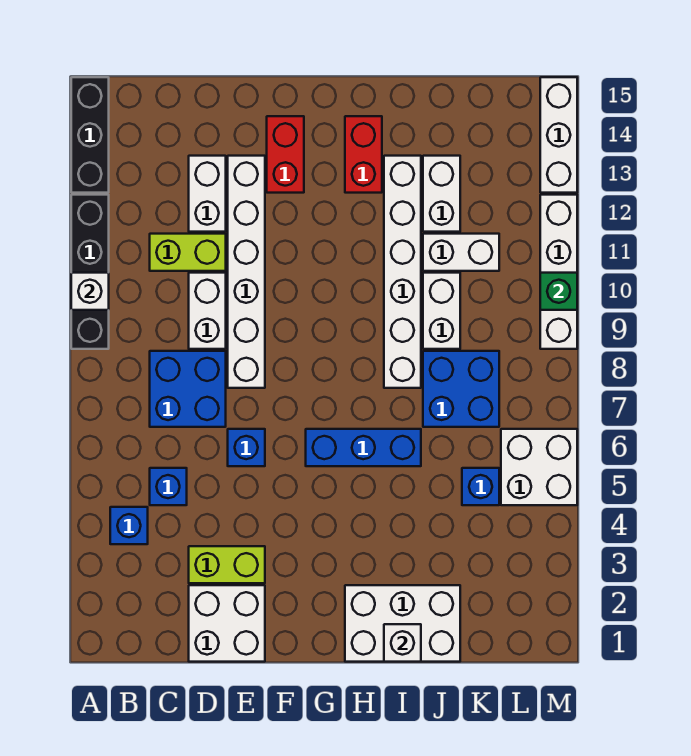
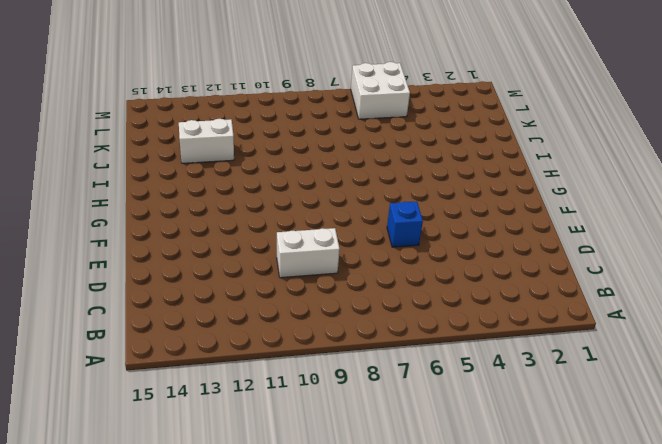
none -> black brick A9:A12 level 1
none -> black brick A13:A15 level 1
none -> blue brick B4 level 1

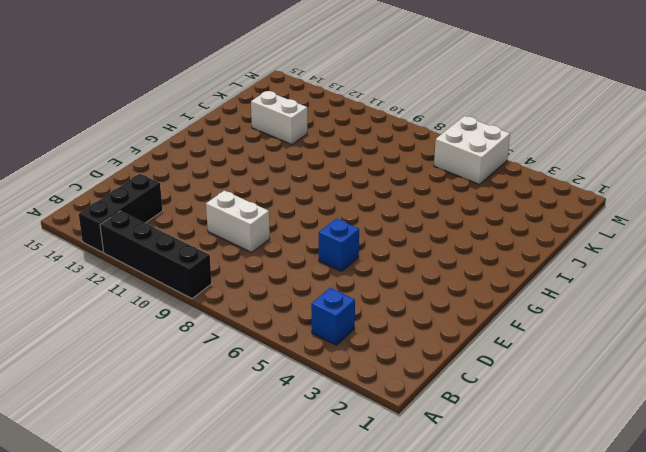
black brick A13:C13 level 1 -> black brick A13:A15 level 1
none -> blue brick C5 level 1
none -> blue brick C7:D8 level 1
none -> lime brick C11:D11 level 1

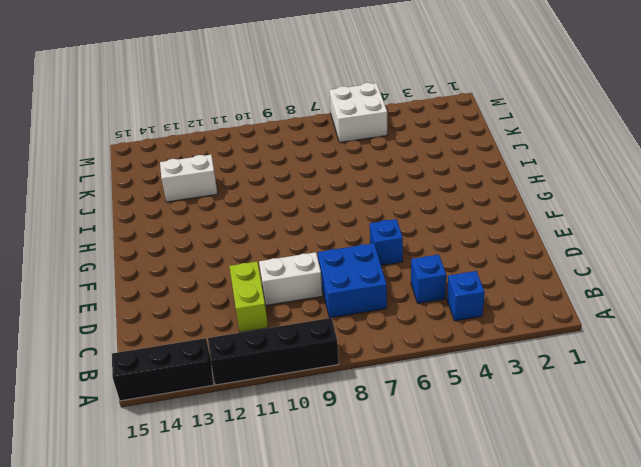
none -> white brick D1:E2 level 1
none -> lime brick D3:E3 level 1
none -> white brick D12:D13 level 1

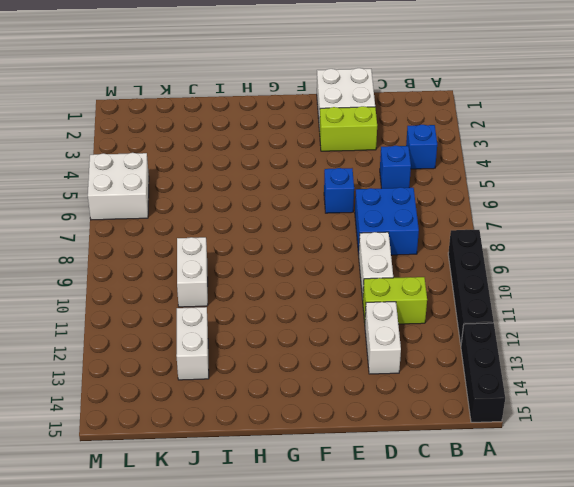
none -> white brick E8:E13 level 1
none -> red brick F13:F14 level 1
none -> blue brick G6:I6 level 1

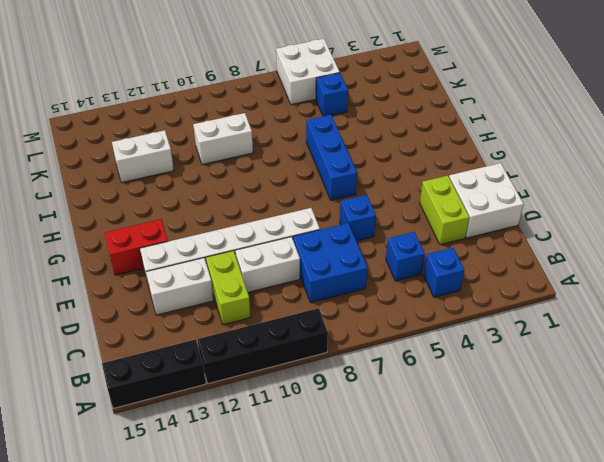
none -> white brick H1:J2 level 1
none -> red brick H13:H14 level 1
none -> white brick I8:I13 level 1

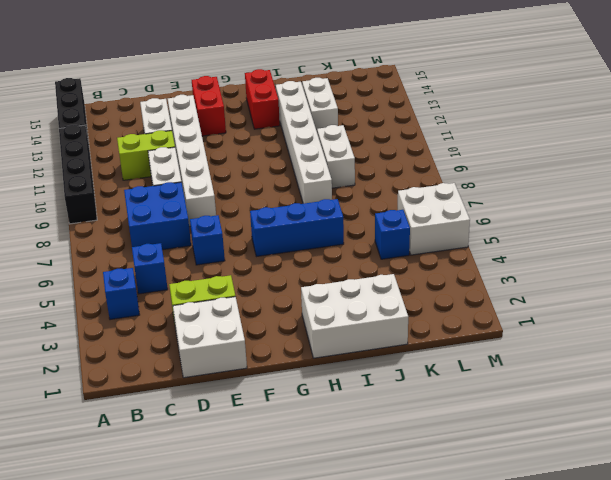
none -> blue brick J7:K8 level 1
none -> white brick J11:K11 level 1
none -> white brick M9:M12 level 1

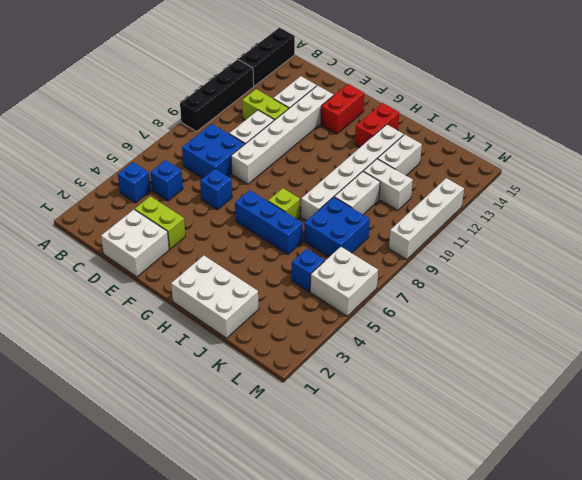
lime brick H7 level 1 -> none
none -> white brick M13:M15 level 1
none -> white brick A10 level 2
none -> white brick I1 level 2

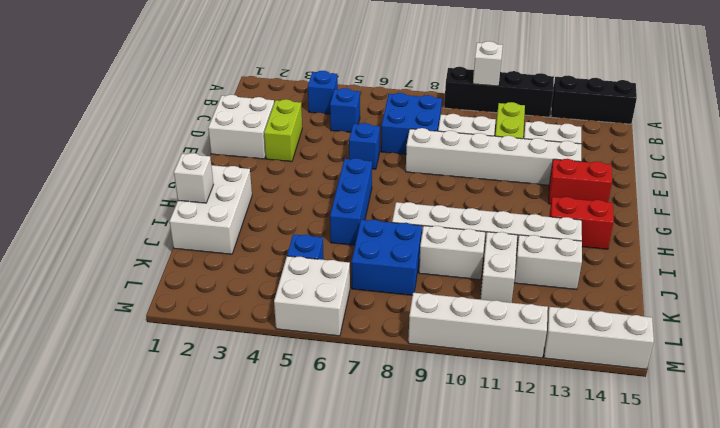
none -> green brick M10 level 2

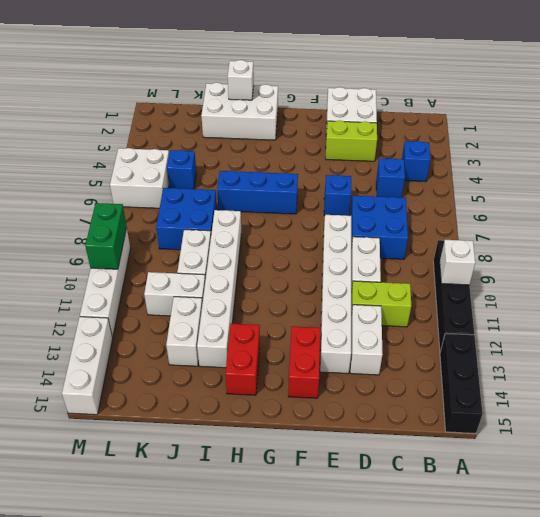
green brick M9:M10 level 2 -> green brick M10 level 2

